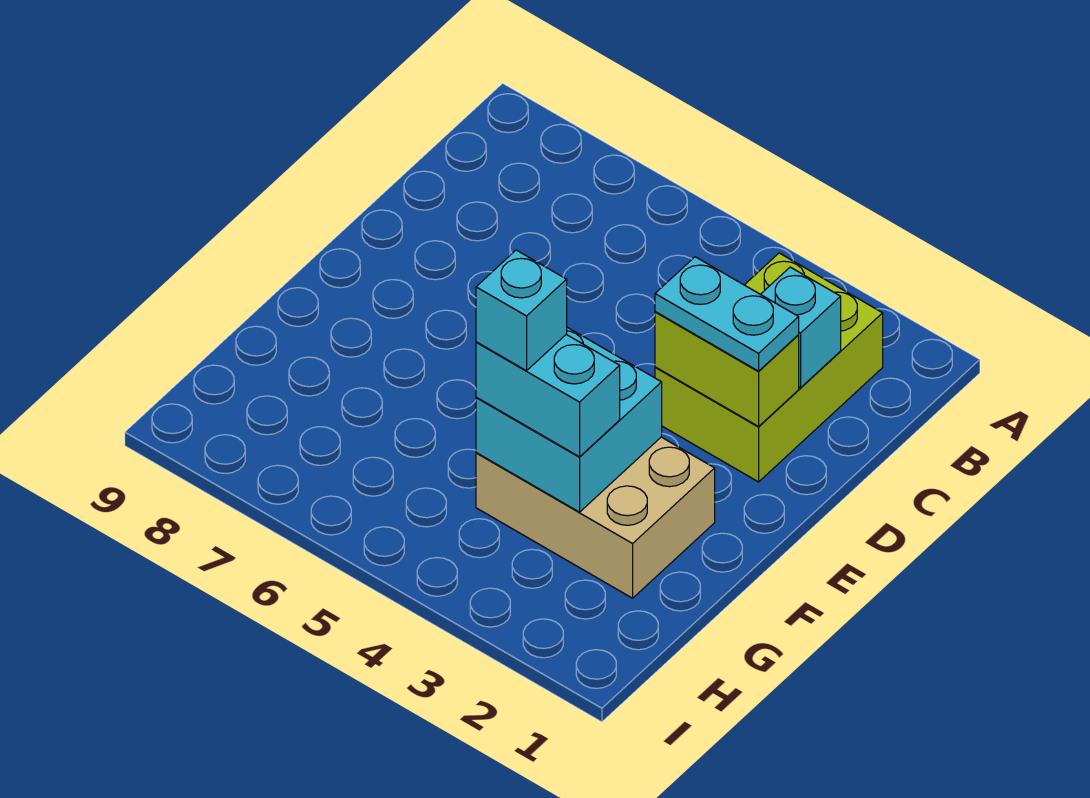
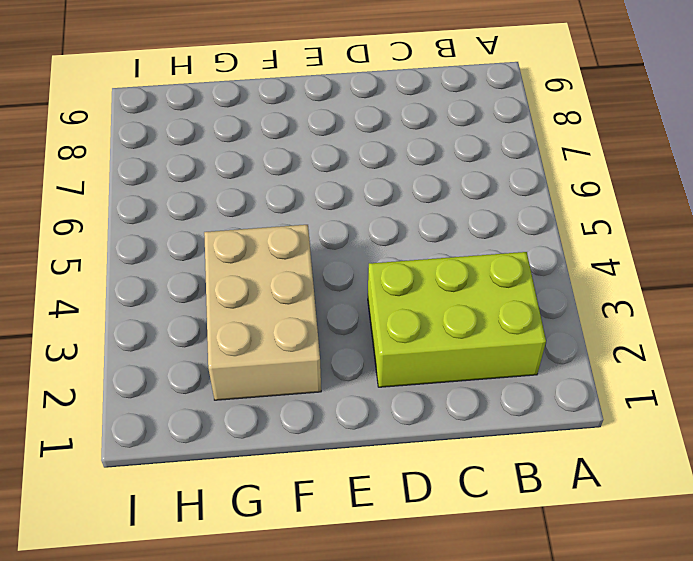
none -> cyan brick C2 level 2
none -> lime brick D2:D3 level 2

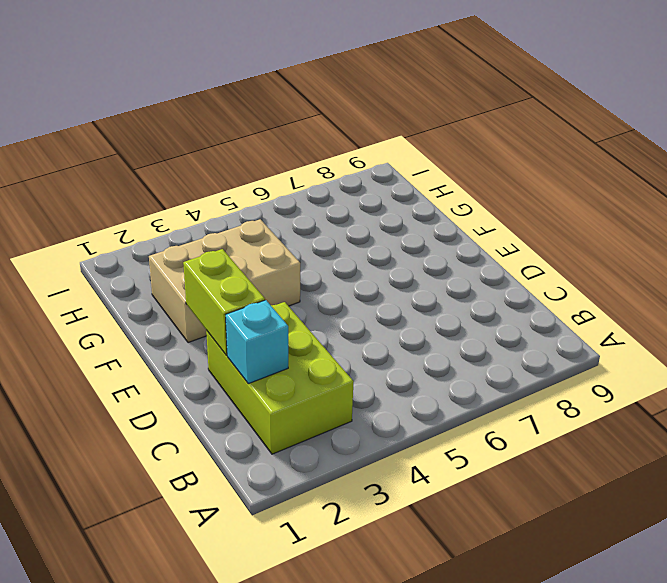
lime brick D2:E2 level 2 -> lime brick D2:D3 level 2
none -> cyan brick F3:G4 level 2
none -> cyan plate D2:D3 level 3

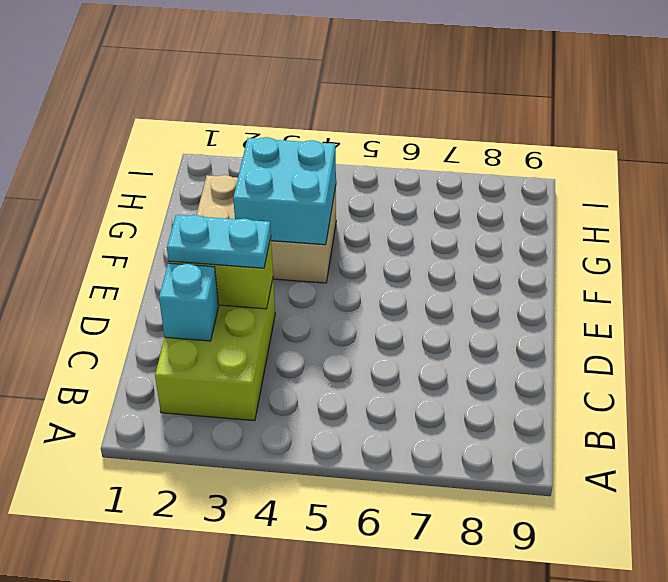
none -> cyan brick G3:G4 level 3
none -> cyan brick G4 level 4

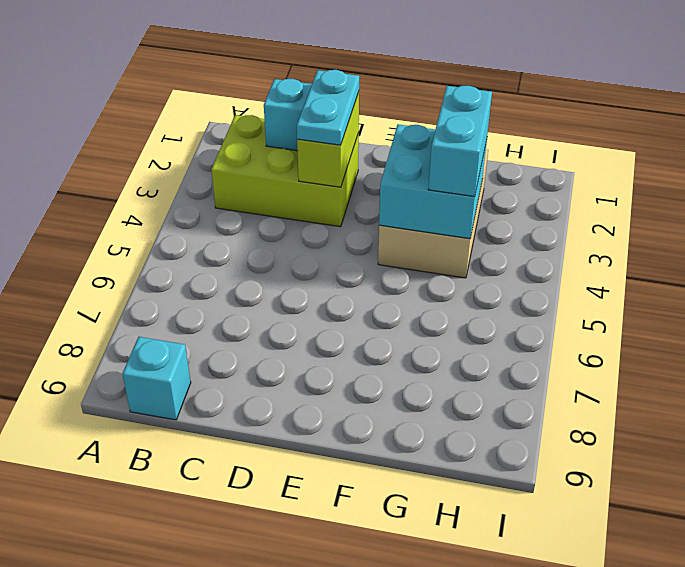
cyan brick B9 level 1 -> cyan brick G4 level 4

